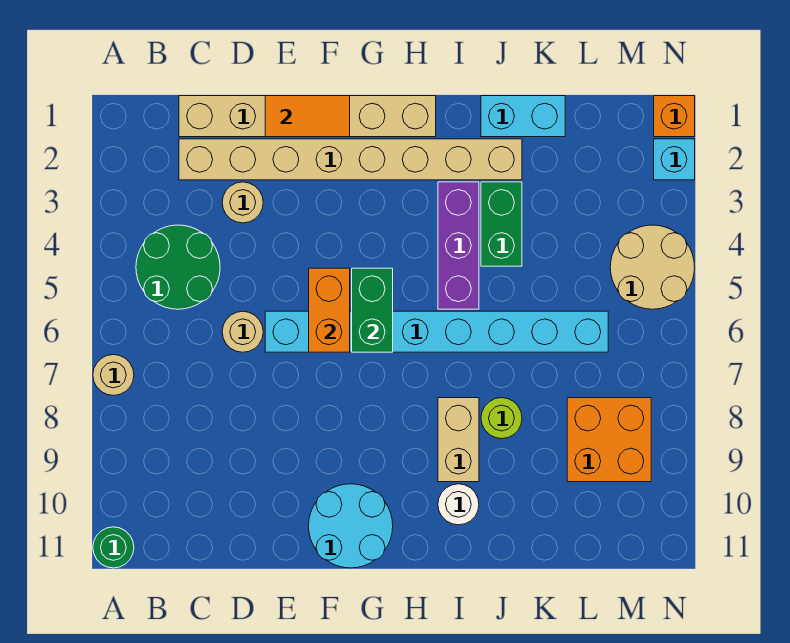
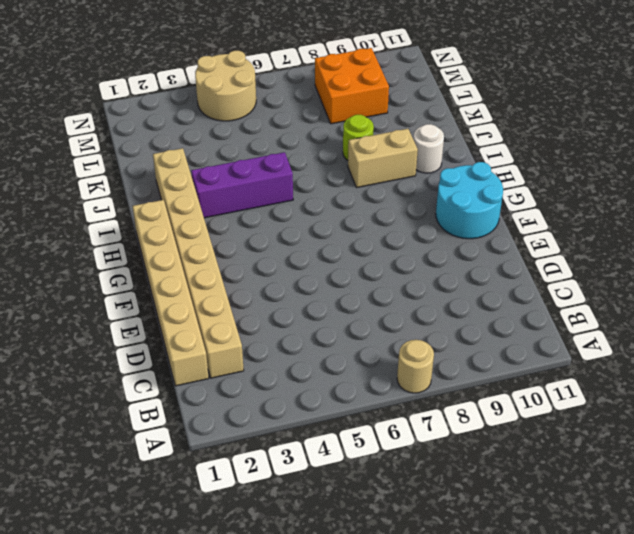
none -> green round brick A11 level 1
none -> green round brick B4:C5 level 1
none -> tan round brick D3 level 1

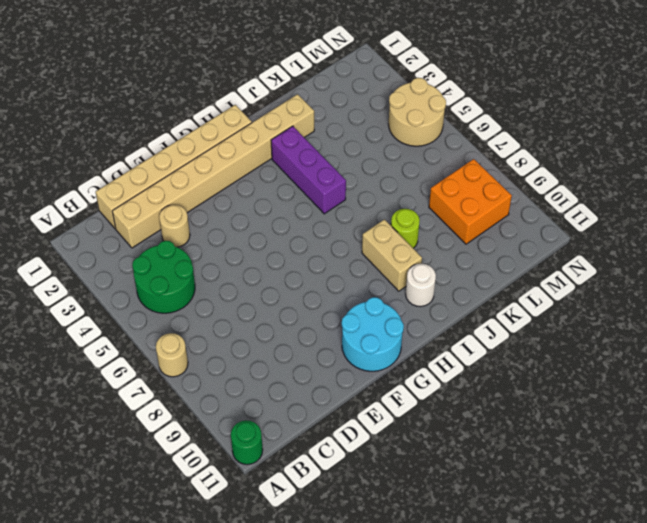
none -> tan round brick D6 level 1
none -> cyan brick E6:L6 level 1
none -> cyan brick J1:K1 level 1

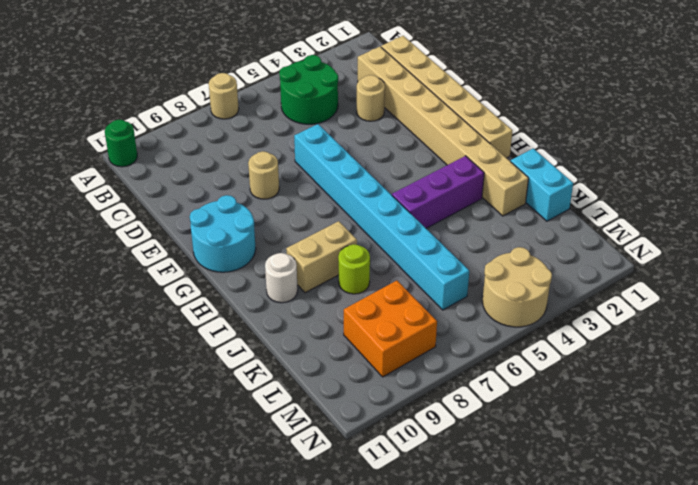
tan round brick E8 level 1 -> tan round brick D6 level 1
none -> green brick J3:J4 level 1
none -> orange brick N1 level 1
none -> cyan brick N2 level 1

